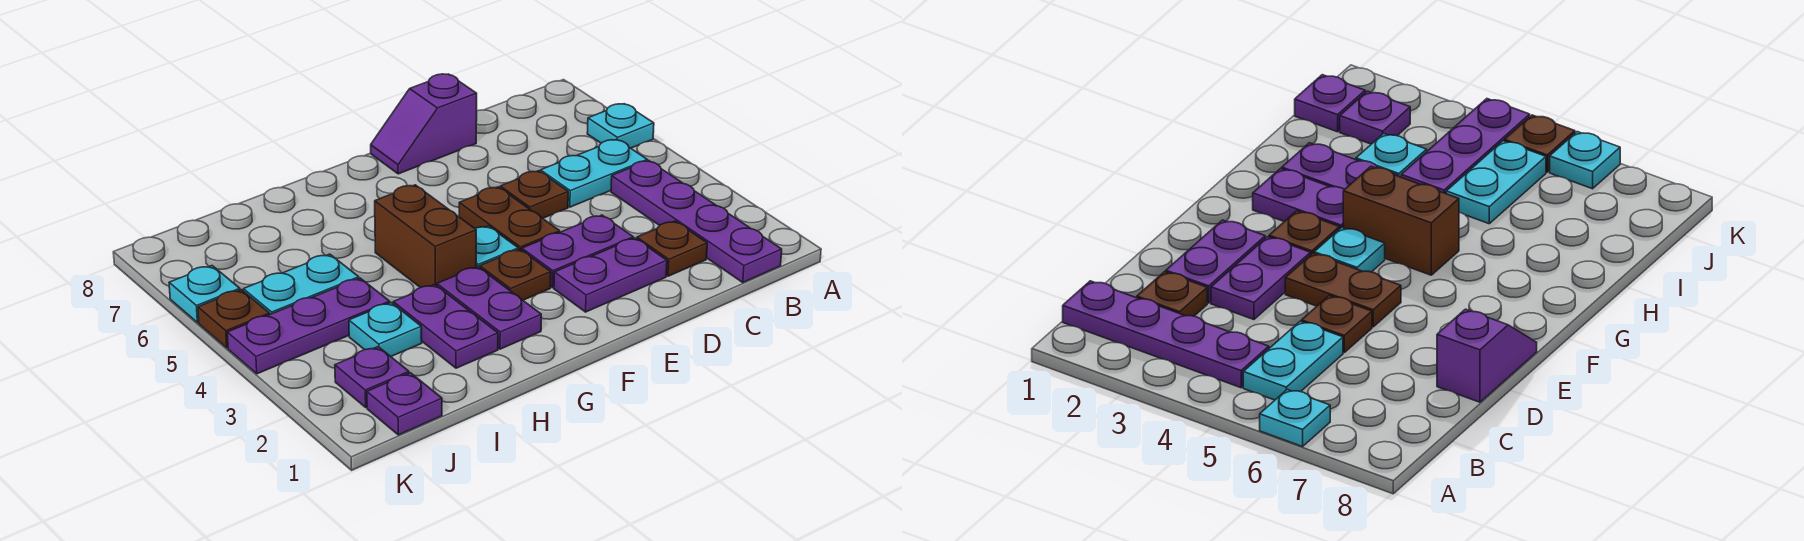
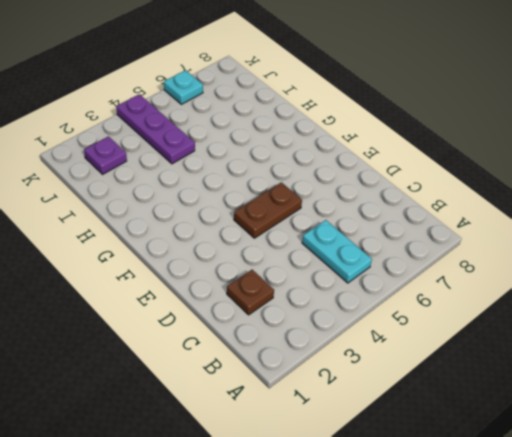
none -> cyan plate A6 level 1
none -> purple plate B1:B4 level 1
none -> purple plate D2:E2 level 1

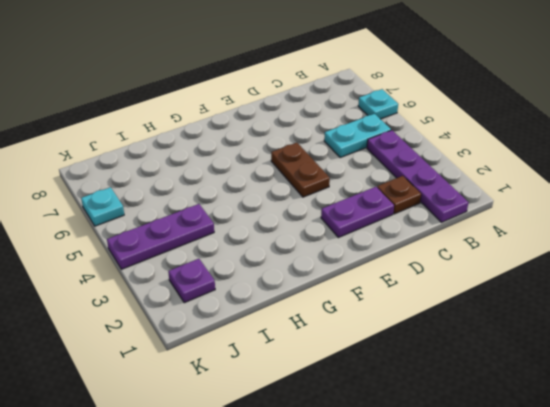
none -> purple plate D3:E3 level 1
none -> brown plate D5 level 1
none -> purple slope D8:E8 level 1 top D

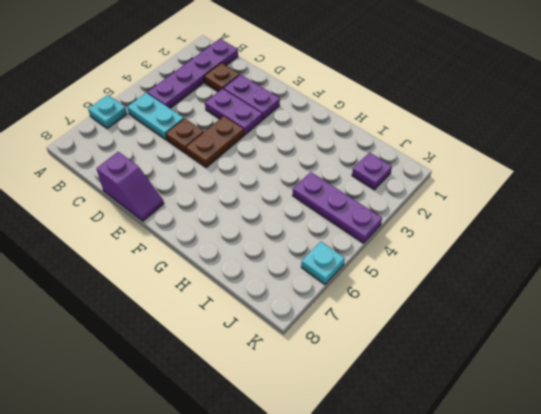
none -> brown plate F3 level 1
none -> cyan plate F4 level 1
none -> purple plate G2:G3 level 1

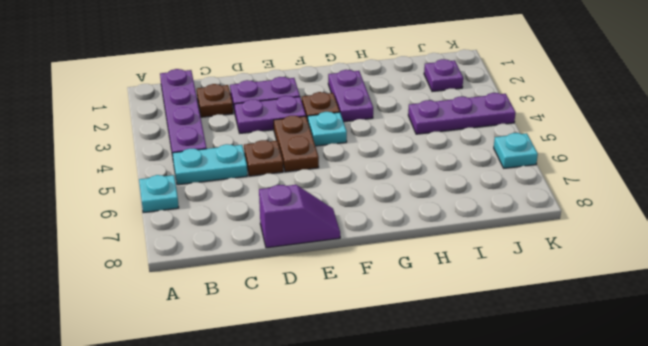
none -> brown brick G4:G5 level 1
none -> purple plate H2:H3 level 1
none -> cyan plate I3 level 1

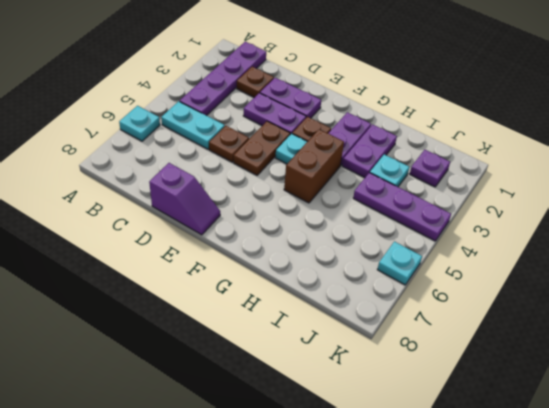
none -> cyan plate I5:J5 level 1
none -> purple plate J1 level 1
none -> brown plate K5 level 1

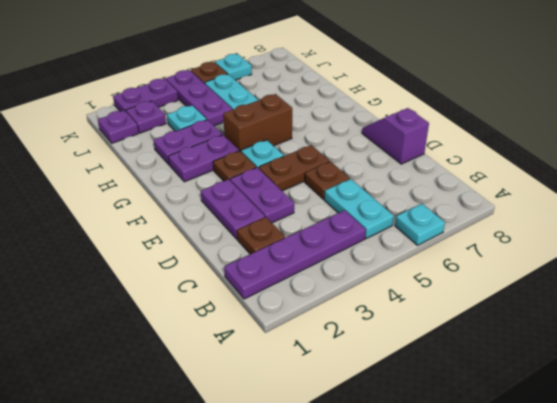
purple plate K2:K3 level 1 -> none

